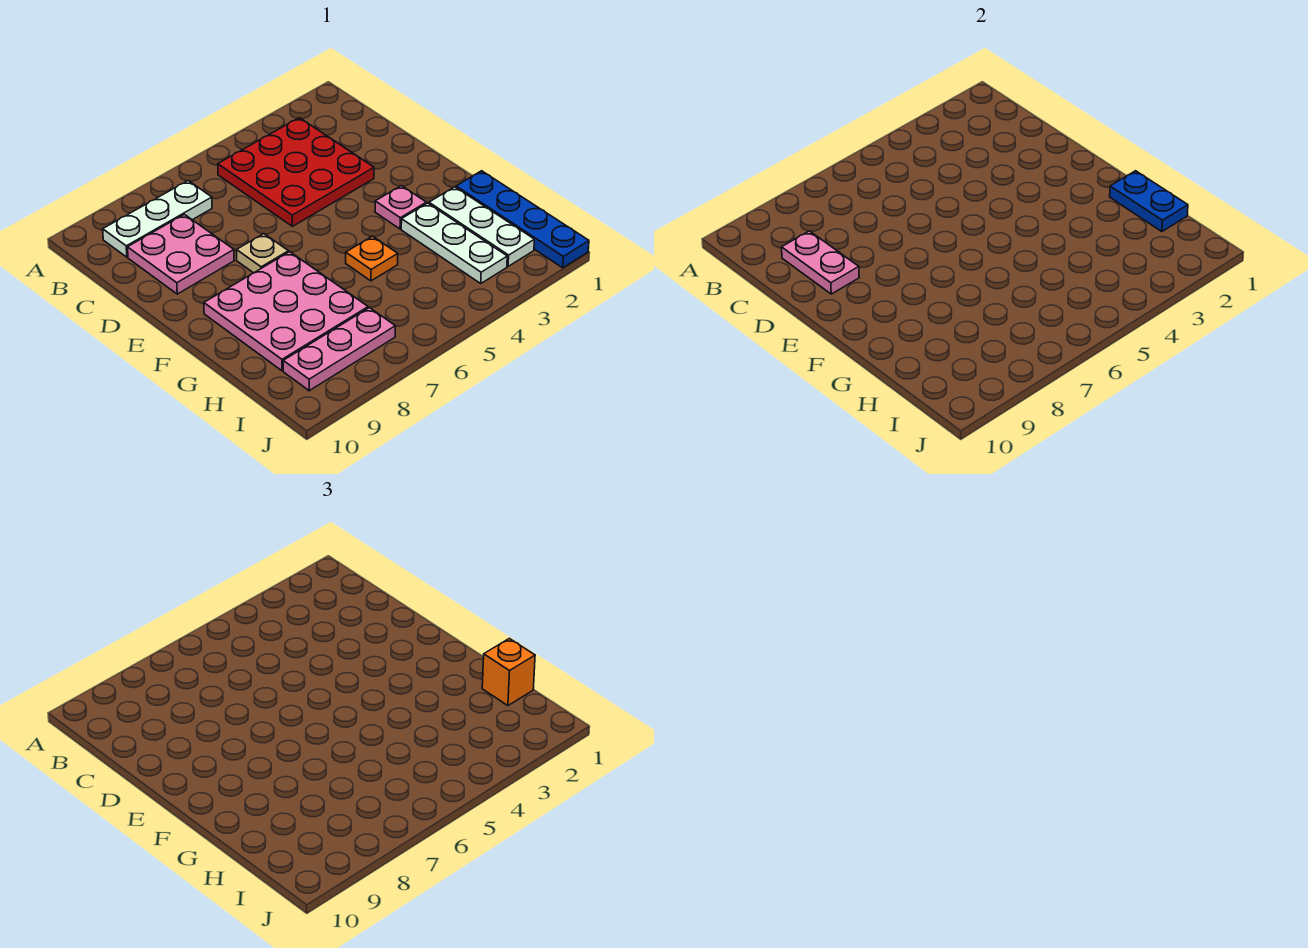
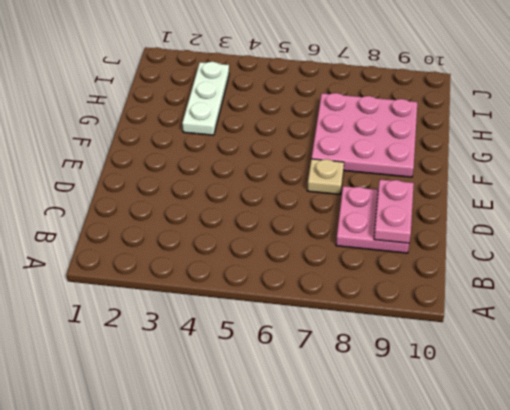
none -> red plate B3:D5 level 1
none -> white plate B7:B9 level 1
none -> pink plate F3 level 1

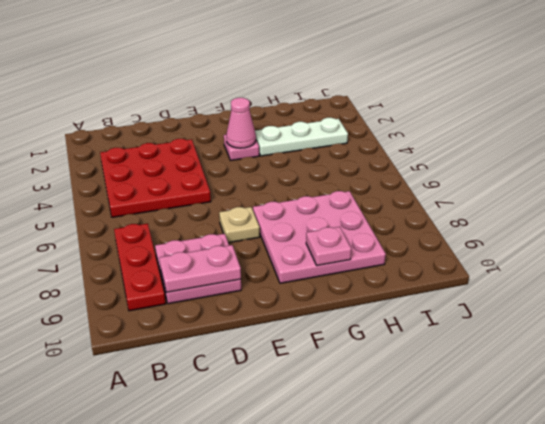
red plate B7:B9 level 1 -> white plate B7:B9 level 1
pink cone F3 level 2 -> none
pink plate G9 level 2 -> none
none -> blue plate G1:J1 level 1
none -> white plate G2:I2 level 1
none -> orange plate G5 level 1

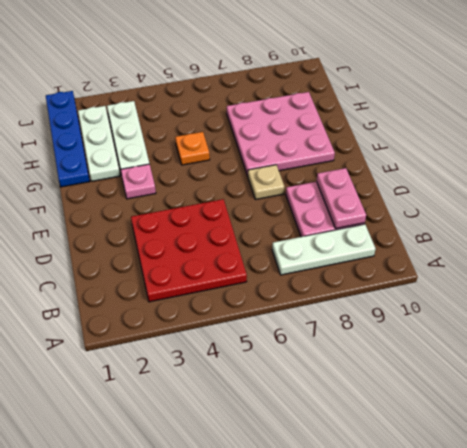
none -> pink plate I7:I9 level 1
none -> blue plate G1:H1 level 2
none -> orange brick H1 level 3

